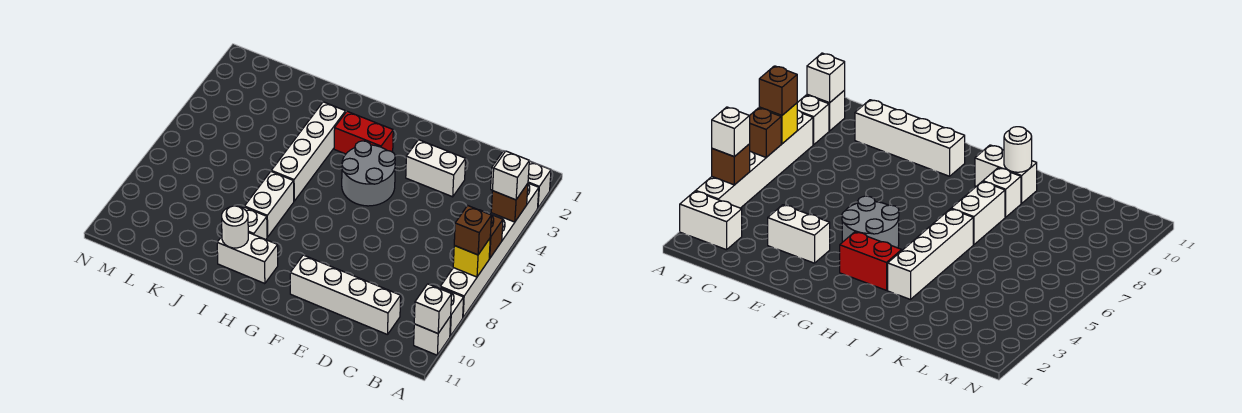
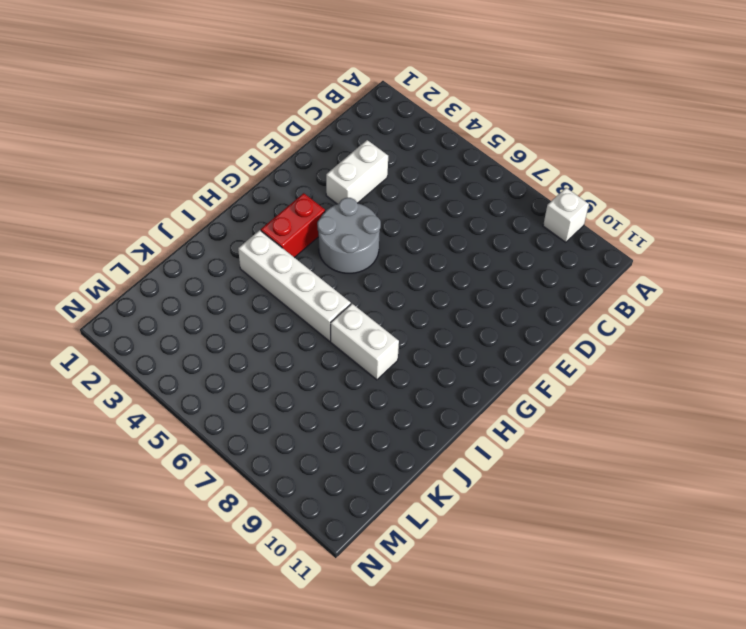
none -> white brick A2:B2 level 1
none -> white brick A3:A8 level 1
none -> white brick A10 level 1

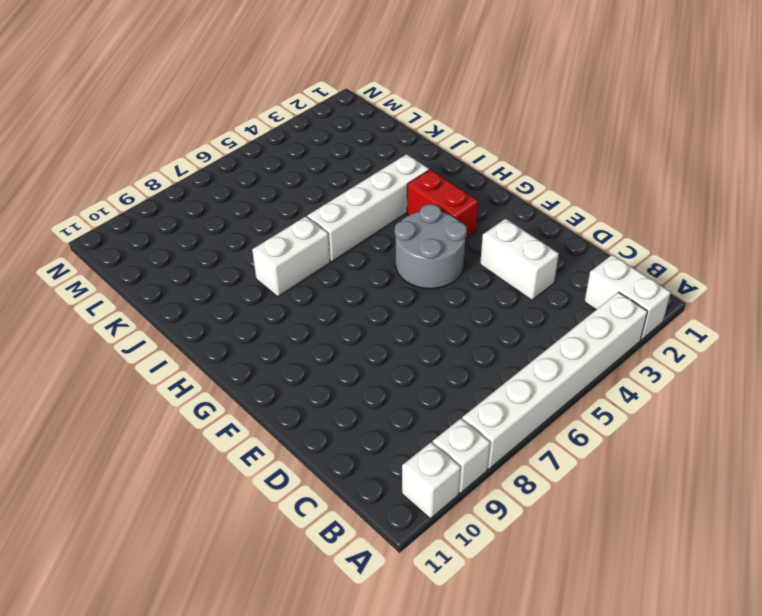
none -> white brick C10:F10 level 1
none -> white brick H10:I10 level 1
none -> white brick I9 level 1

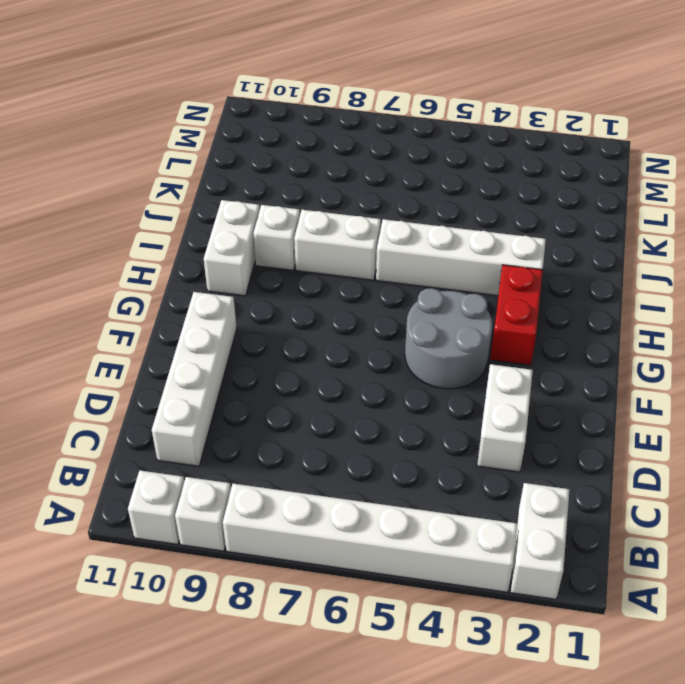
none -> brown brick A4 level 2
none -> brown brick A6 level 2
none -> yellow brick A7 level 2

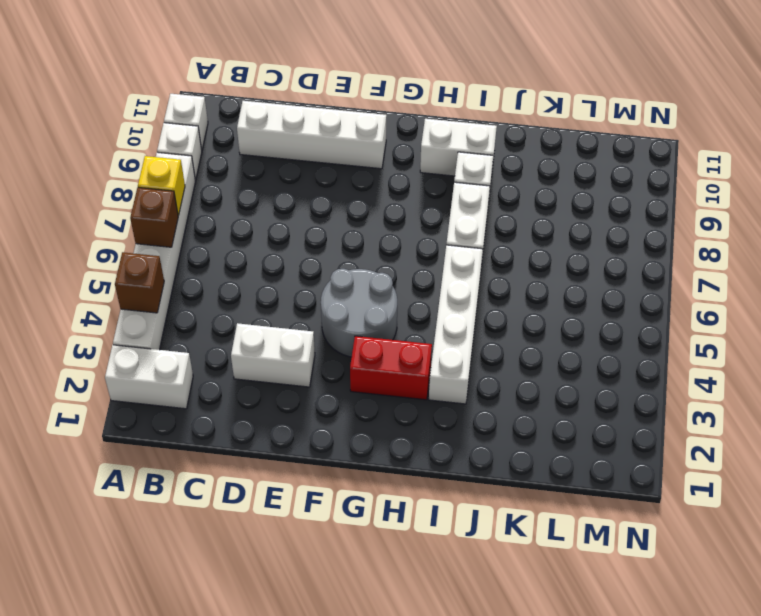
none -> white brick A10 level 2
none -> white round brick I10 level 2
none -> white brick A4 level 3

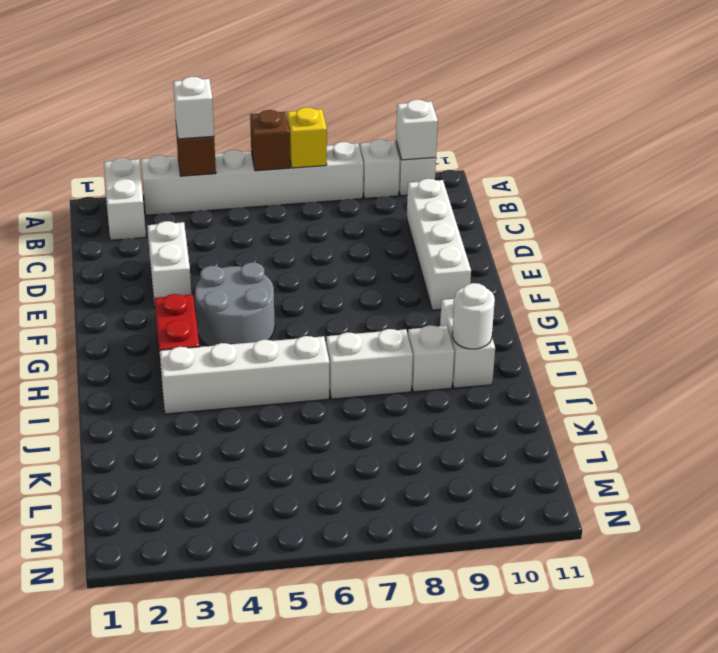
none -> brown brick A7 level 3

